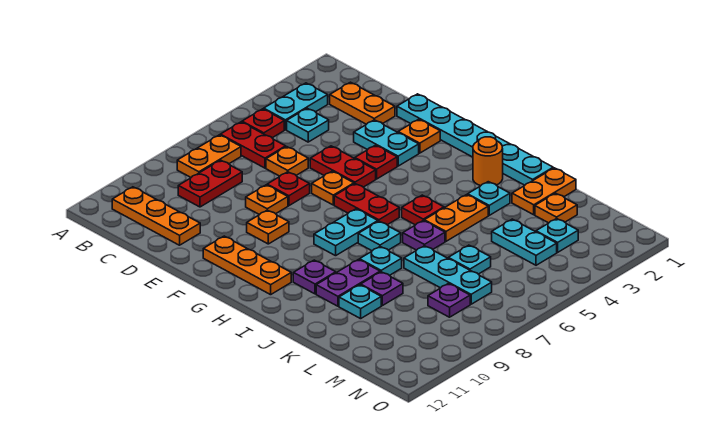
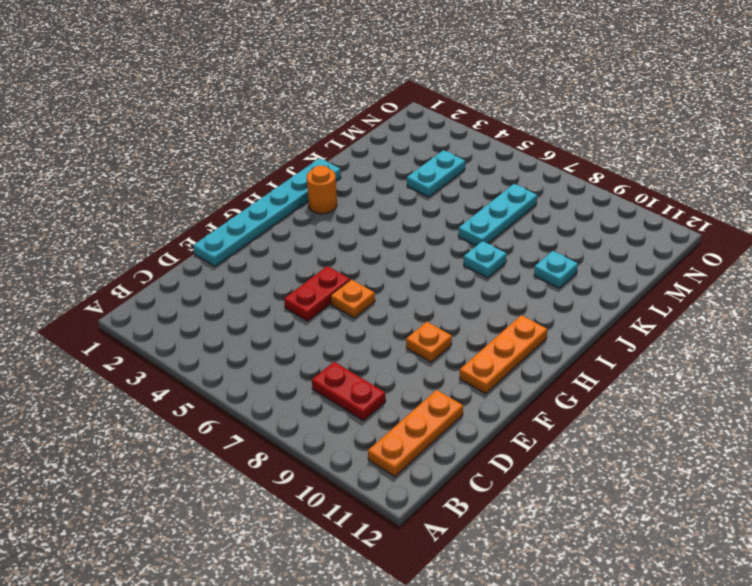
none -> cyan plate B3:B4 level 1
none -> red plate B5 level 1
none -> red plate B6:C6 level 1
none -> orange plate B7:B8 level 1

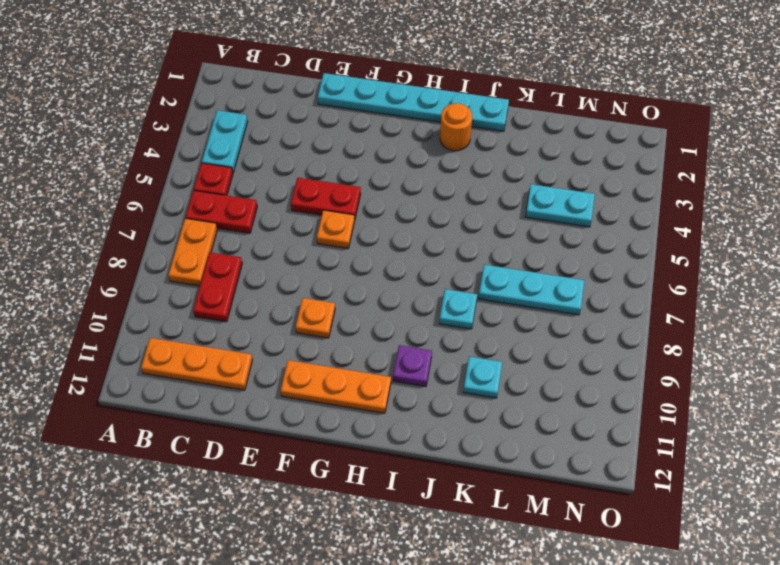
none -> orange plate C2:D2 level 1
none -> cyan plate C4 level 1
none -> orange plate D6 level 1
none -> cyan plate E3:F3 level 1

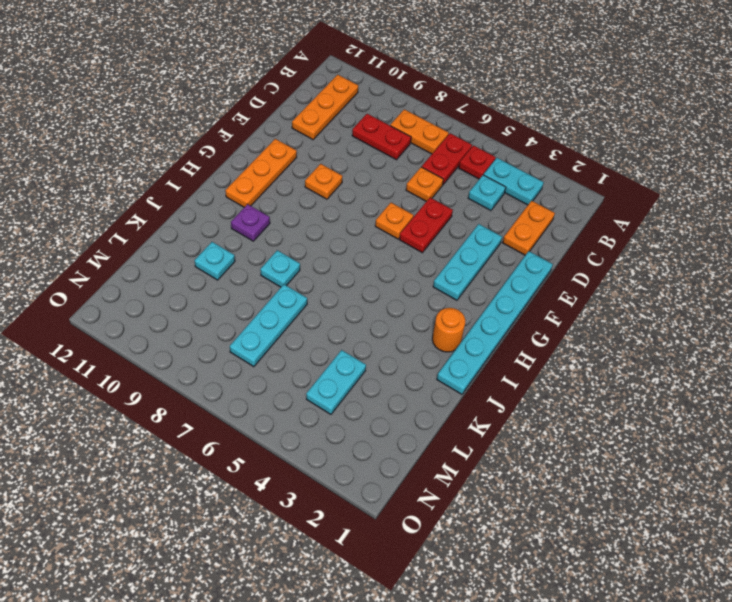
cyan plate E3:G3 level 1 -> cyan plate E3:F3 level 1
none -> red plate E7 level 1
none -> orange plate E8 level 1
none -> orange plate F2 level 1
none -> red plate F4 level 1

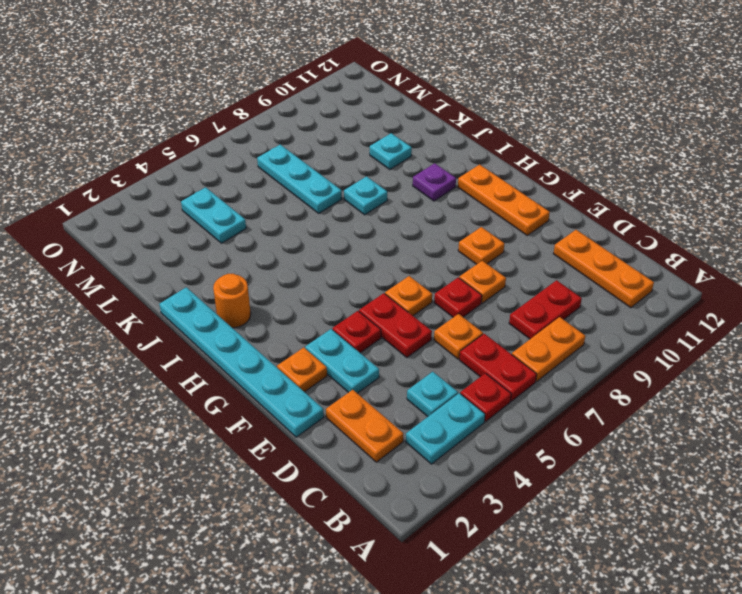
none -> red plate G6:H6 level 1
none -> cyan plate H7:H8 level 1
none -> red plate I5 level 1
none -> cyan plate I7 level 1

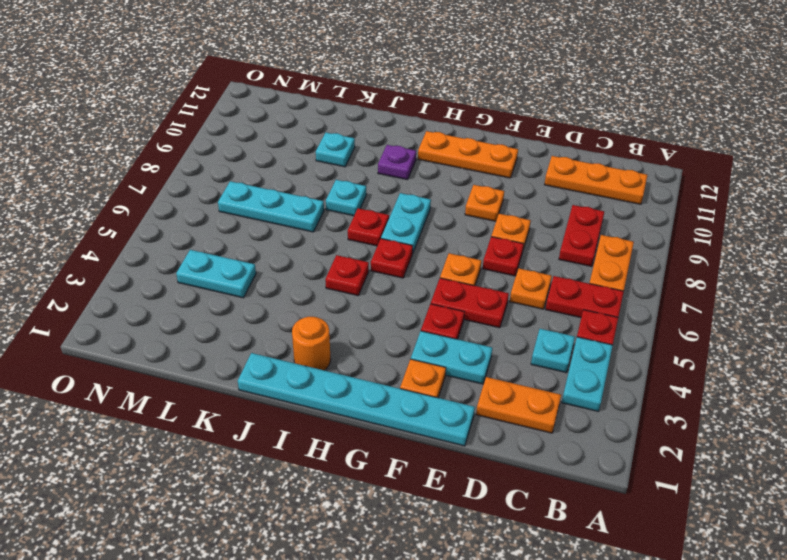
red plate H6 level 1 -> red plate G6:H6 level 1
red plate I7 level 1 -> cyan plate I7 level 1
none -> cyan plate J3 level 1
none -> orange plate J4:J5 level 1
none -> purple plate J6 level 1
none -> purple plate J9:J10 level 1

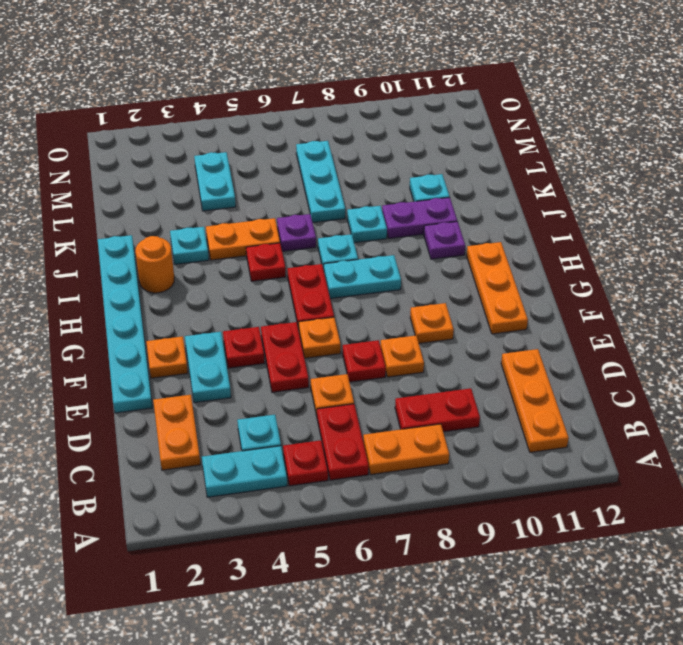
none -> orange plate K1:K2 level 1
none -> purple plate K9 level 1
none -> orange plate L2 level 1
none -> cyan plate L6 level 1

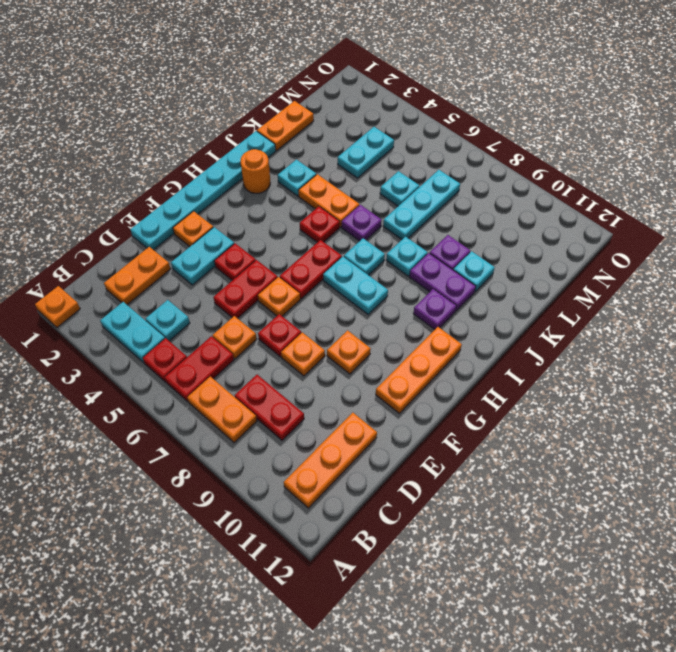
orange plate A1 level 1 -> orange plate L2 level 1
orange plate K1:L1 level 1 -> orange plate K1:K2 level 1
none -> cyan plate M3 level 1
none -> purple plate M8 level 1

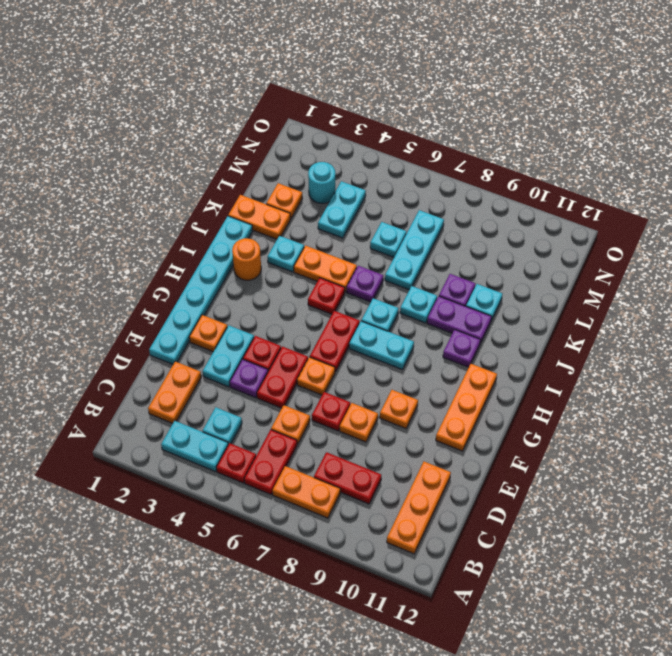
purple plate E4 level 1 -> purple plate M8 level 1
cyan round brick M3 level 1 -> cyan plate M3 level 1

